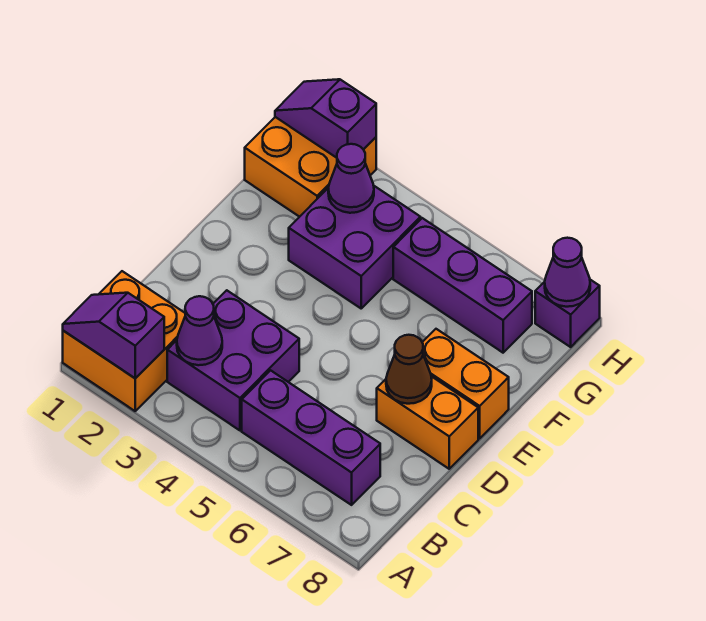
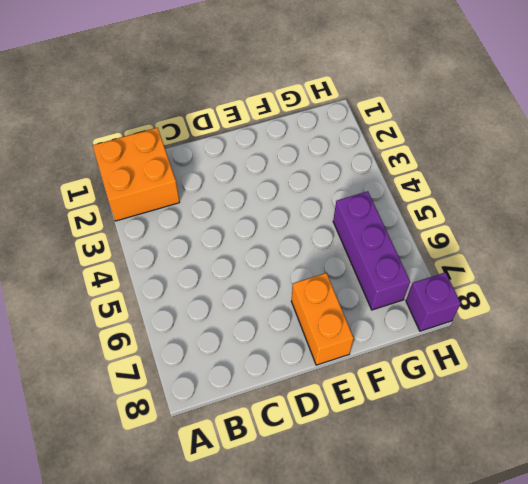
none -> purple brick B3:C4 level 1
none -> purple brick B5:B7 level 1
none -> orange brick D7:D8 level 1

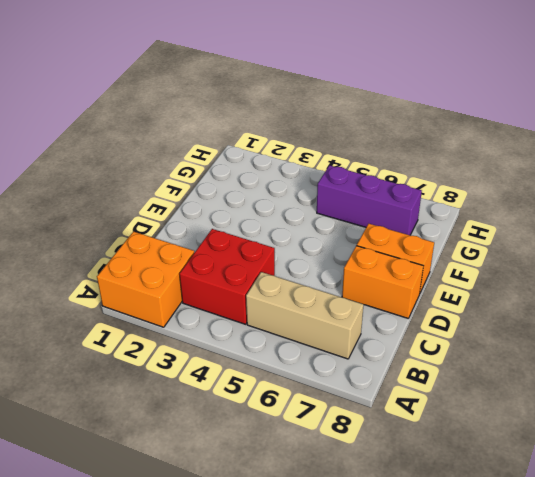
red brick B3:C4 level 1 -> purple brick B3:C4 level 1
tan brick B5:B7 level 1 -> purple brick B5:B7 level 1
none -> purple brick F3:G4 level 1
none -> orange brick G1:H2 level 1
none -> purple brick H8 level 1

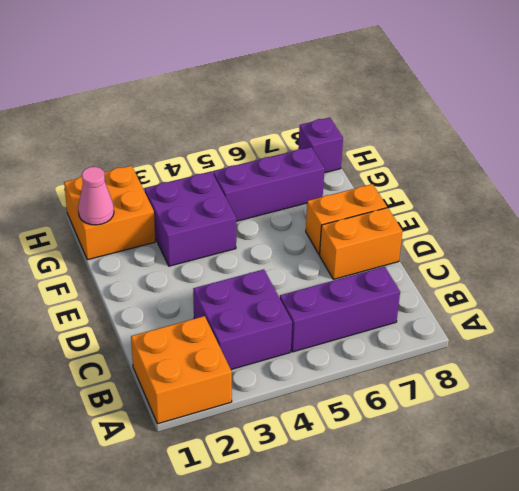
pink cone G1 level 2 -> none
none -> purple slope A1:A2 level 2 top 2
none -> purple cone B3 level 2
none -> brown cone D7 level 2

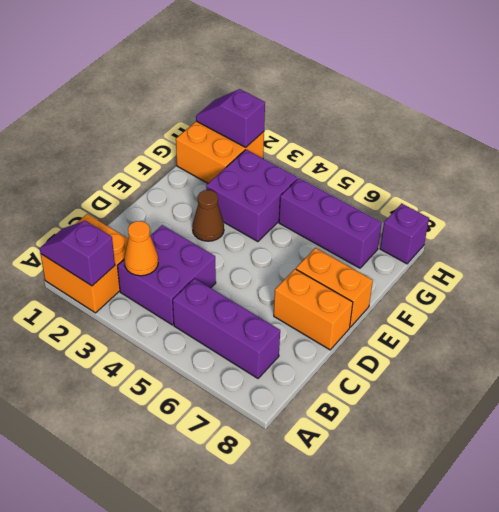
orange cone B3 level 2 -> purple cone B3 level 2
brown cone E3 level 1 -> brown cone D7 level 2
none -> purple cone G3 level 2
none -> purple cone H8 level 2

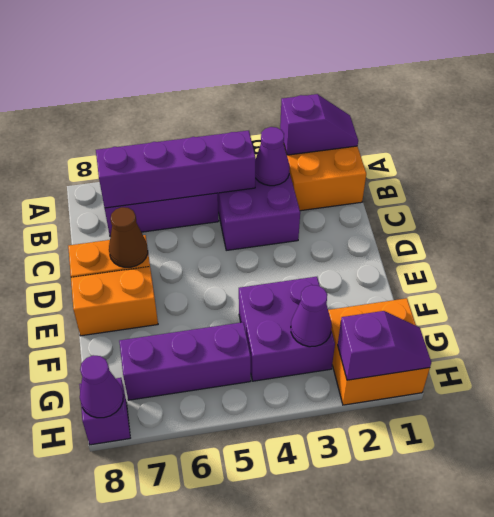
purple brick B4:B7 level 2 -> none

